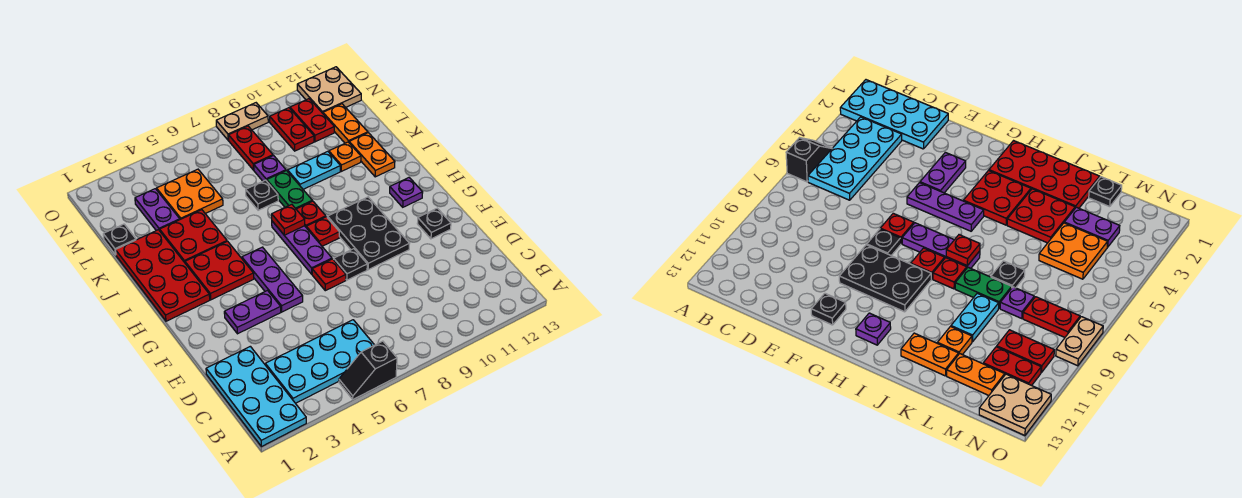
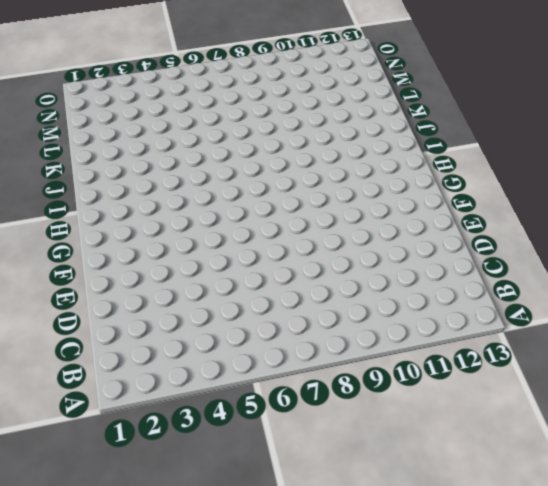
none -> cyan plate A1:D2 level 1
none -> black slope A5:A6 level 1 top 6
none -> cyan plate B3:C6 level 1
none -> purple plate F3:F4 level 1

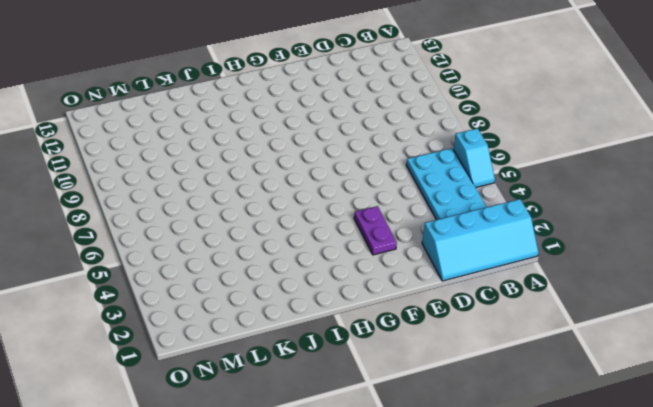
cyan slope A1:D2 level 1 top 2 -> cyan plate A1:D2 level 1
cyan slope A5:A6 level 1 top 6 -> black slope A5:A6 level 1 top 6
none -> purple plate F5:H5 level 1
none -> red plate F7 level 1
none -> black plate F8 level 1
none -> black plate F9:H10 level 1

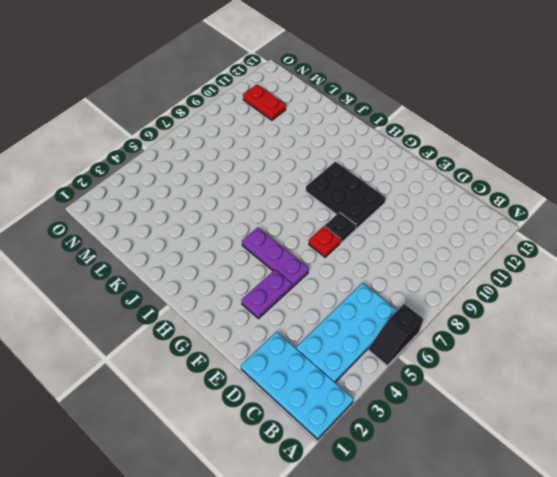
none -> black plate F12 level 1
none -> purple plate G7:I7 level 1
none -> red plate H1:K2 level 1
none -> red plate H3:I4 level 1

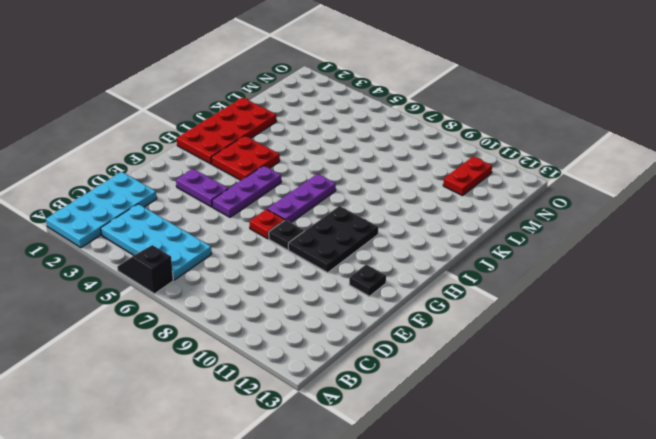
none -> red plate H8 level 1
none -> purple plate H12 level 1
none -> red plate I8 level 1
none -> red plate J3:K4 level 1

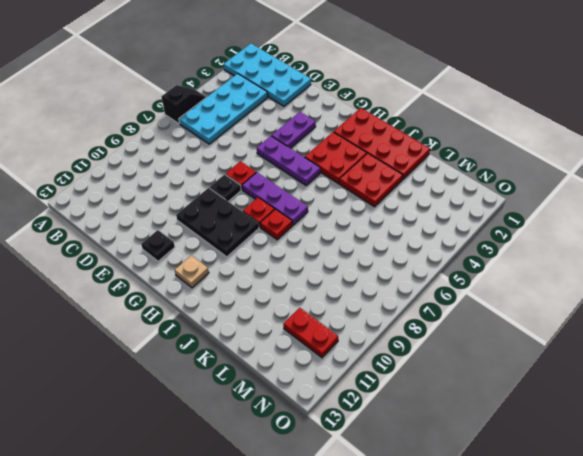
tan plate H12 level 1 -> purple plate H12 level 1
none -> green plate J8:K8 level 1
none -> orange plate J12:K12 level 1
none -> black plate K7 level 1
none -> cyan plate K9:K10 level 1

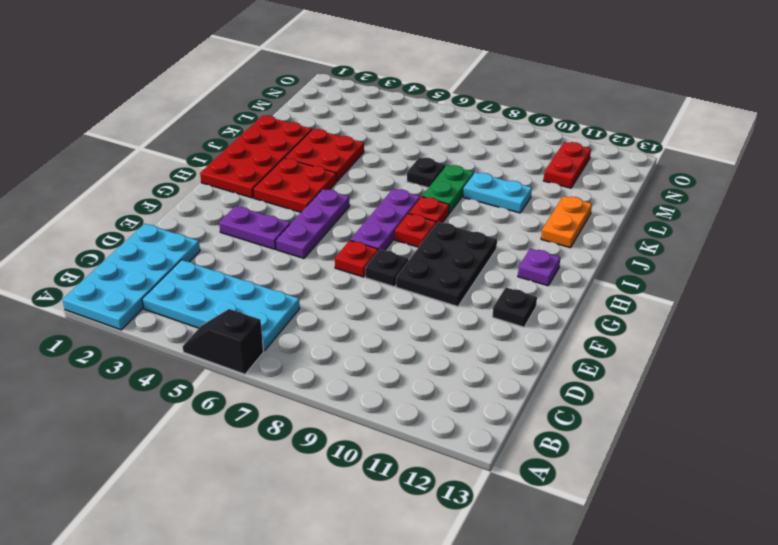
none -> orange plate K11 level 1
none -> black plate L1 level 1
none -> purple plate L3:M3 level 1
none -> orange plate L4:M5 level 1

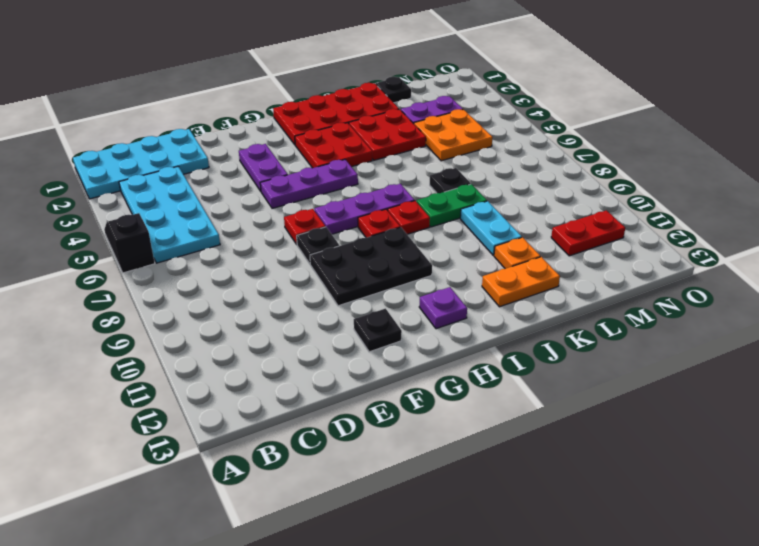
none -> purple plate L8 level 1
none -> orange plate L12:M12 level 1
none -> red plate M8:N8 level 1
none -> red plate M10:N10 level 1

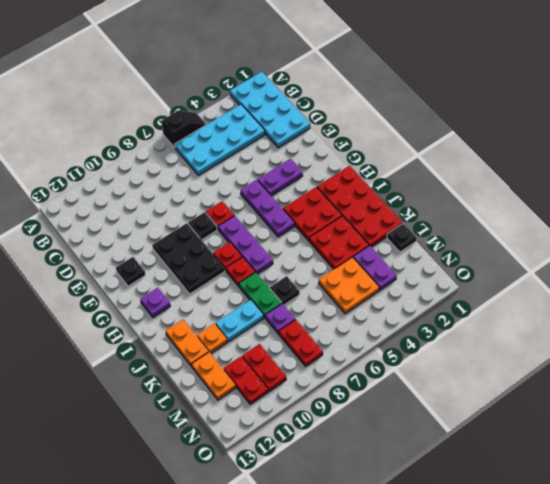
none -> tan plate N12:O13 level 1
none -> tan plate O8:O9 level 1
none -> red plate I7 level 2

